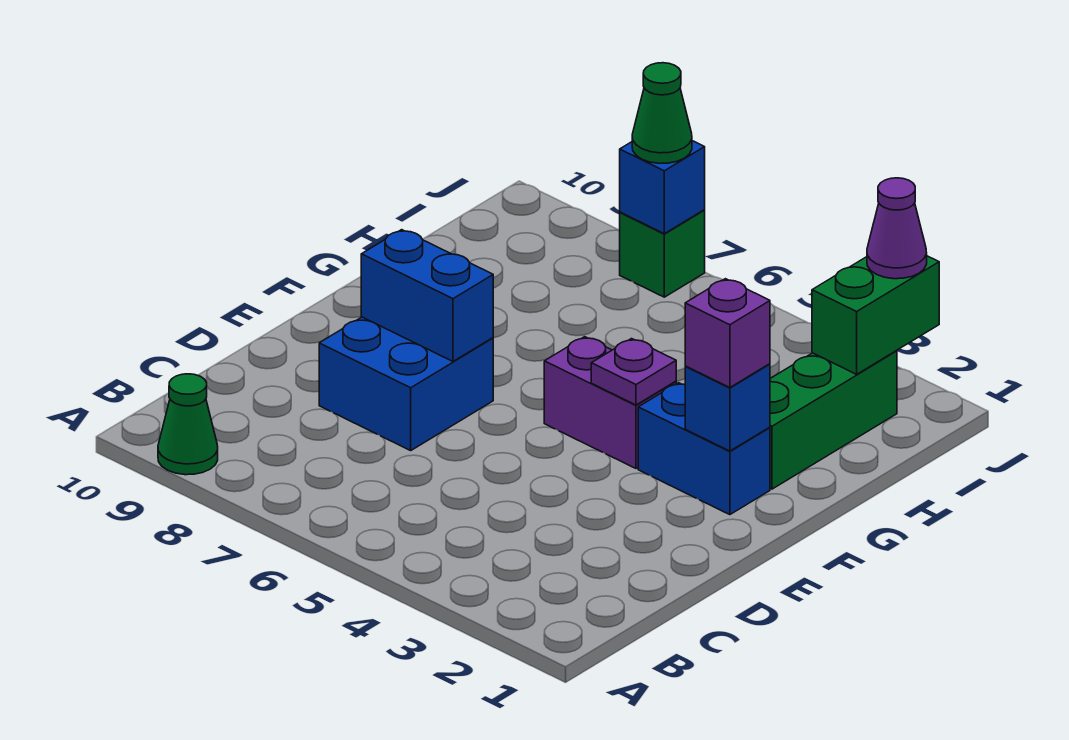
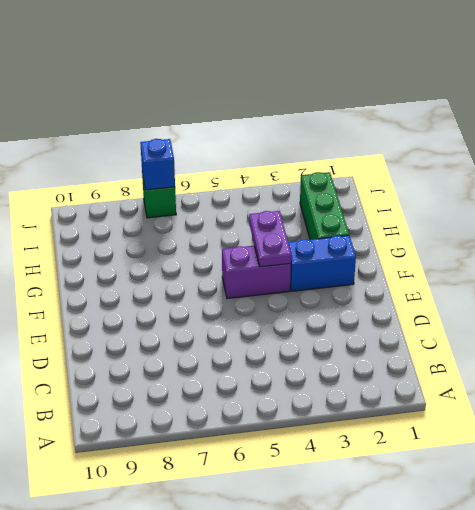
purple plate F4:G4 level 2 -> purple plate F4 level 2
none -> green cone A9 level 1
none -> blue brick D7:E8 level 1
none -> blue brick E7:E8 level 2

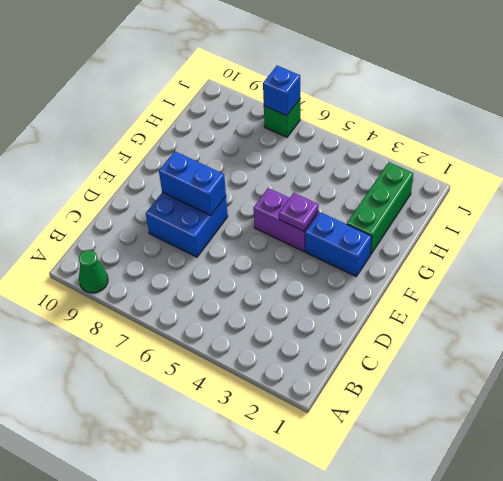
none -> blue brick F2 level 2
none -> green brick I2:J2 level 2
none -> purple brick F2 level 3

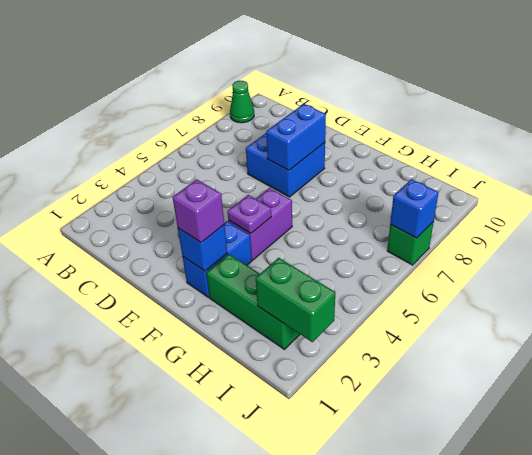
none -> purple cone J2 level 3
none -> green cone J7 level 3

